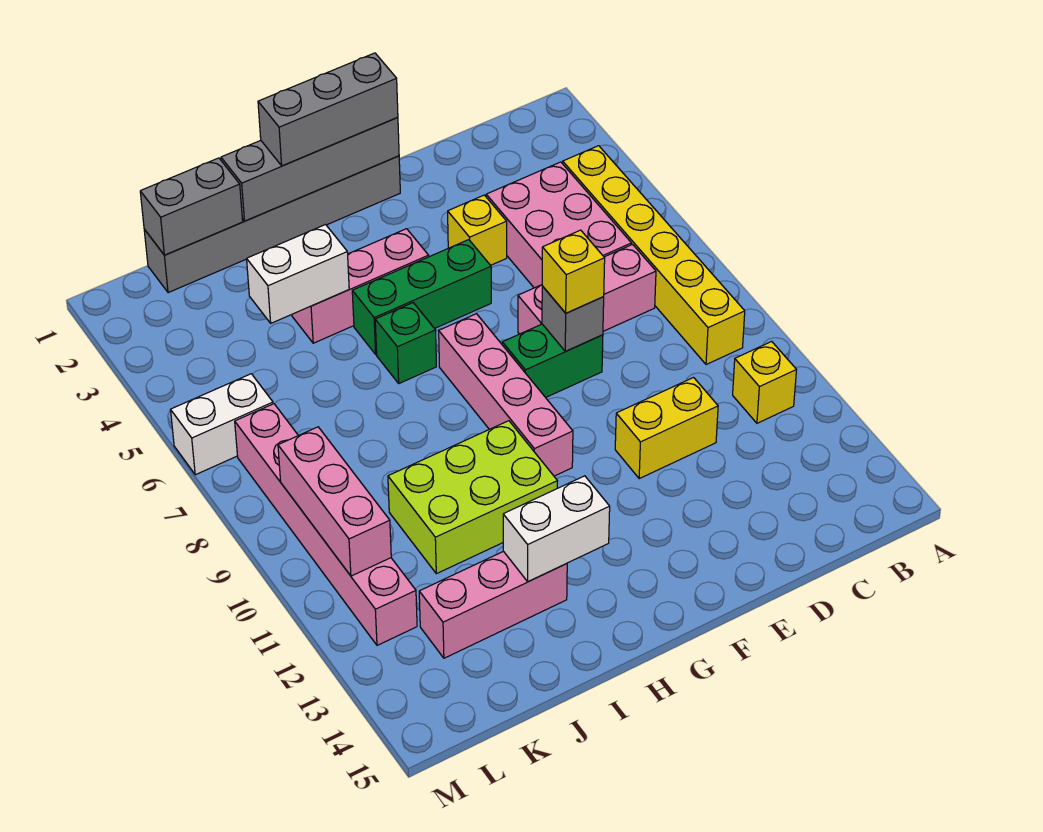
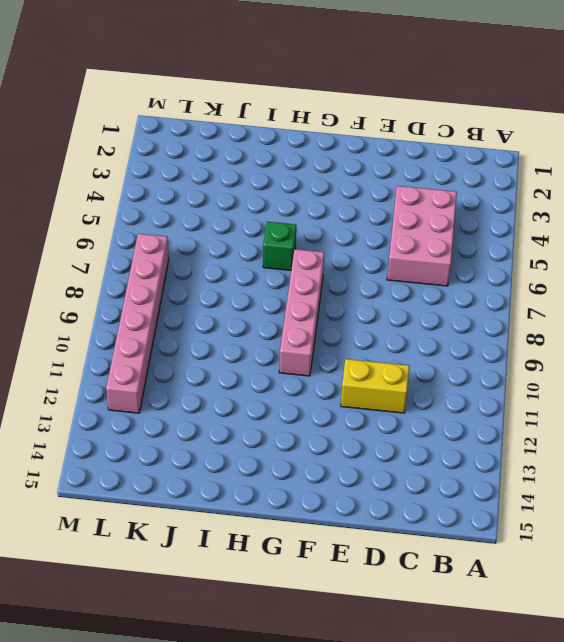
none -> yellow brick B4:B9 level 1
none -> yellow brick B11 level 1
none -> pink brick C7:E7 level 1

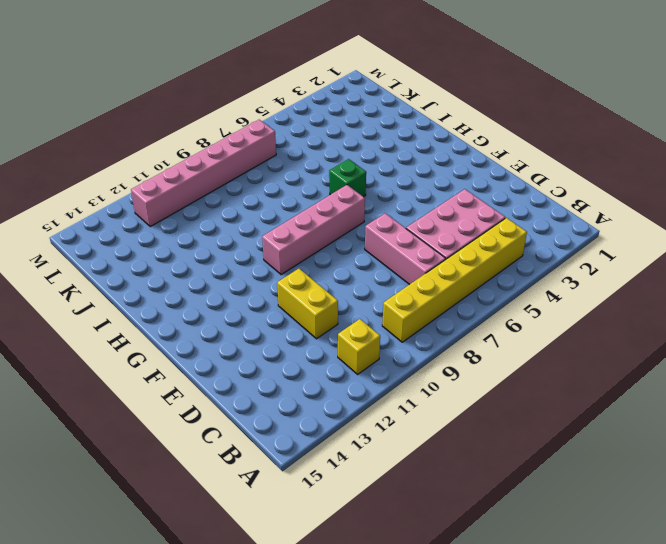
none -> yellow brick E4 level 1
none -> green brick E8:F8 level 1
none -> grey brick F1:K1 level 1

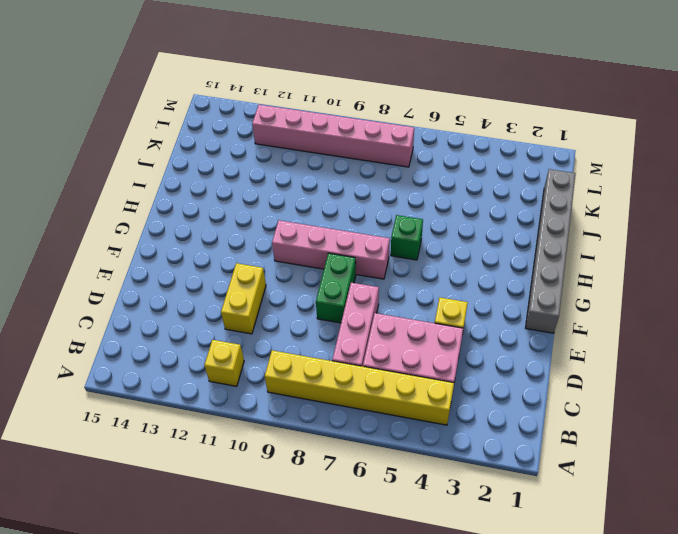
none -> green brick F5:H5 level 1
none -> pink brick G4:I4 level 1
none -> lime brick H10:J11 level 1

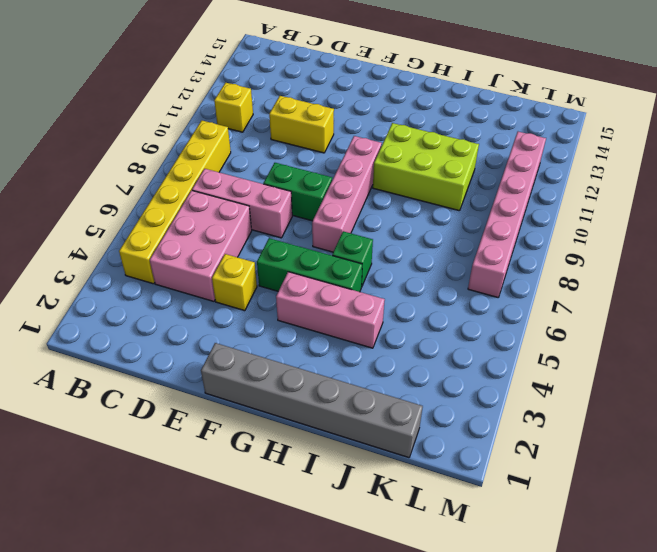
none -> pink brick I13:K13 level 1
none -> white brick L6:M6 level 1
none -> grey brick E8 level 2

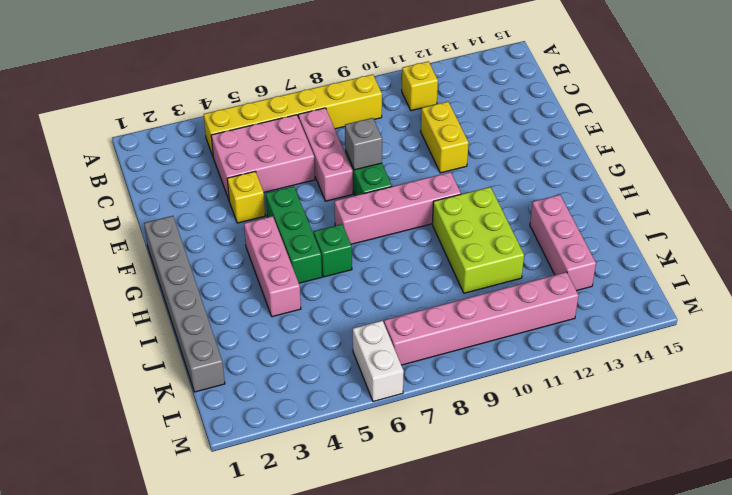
none -> grey brick F1:I1 level 2
none -> white brick H13:I13 level 2
none -> white brick I4:J4 level 2

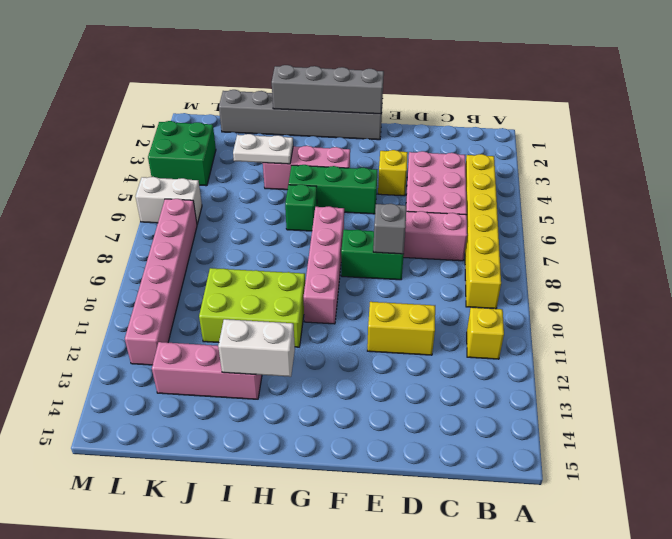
white plate I4:J4 level 2 -> white brick I4:J4 level 2
green brick L3:M4 level 1 -> none
none -> grey brick J1:K1 level 2
none -> pink brick L9:L11 level 2
none -> yellow brick E8 level 3

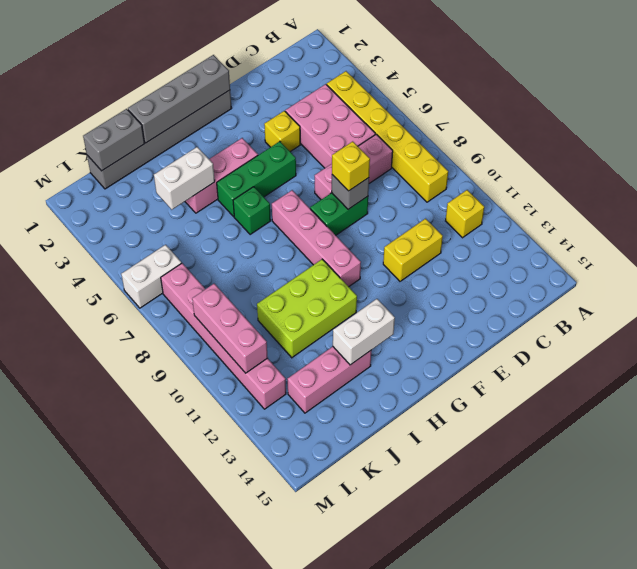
none -> grey brick F1:H1 level 3

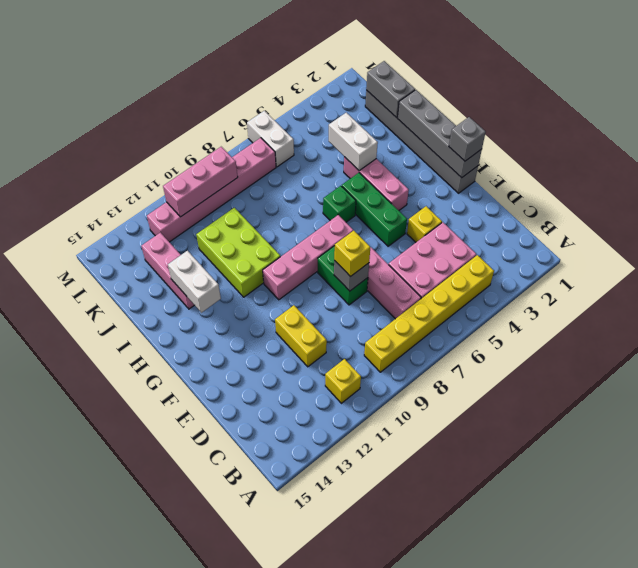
grey brick F1 level 3 -> grey brick F1:H1 level 3

